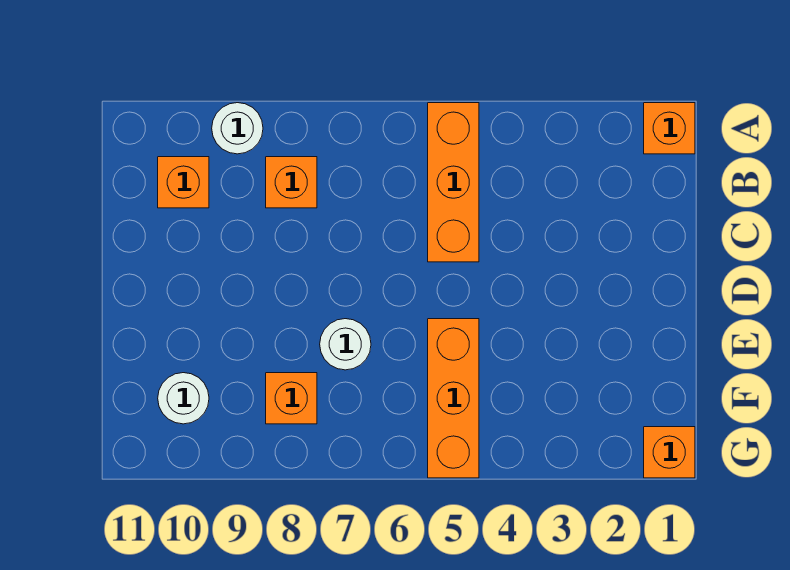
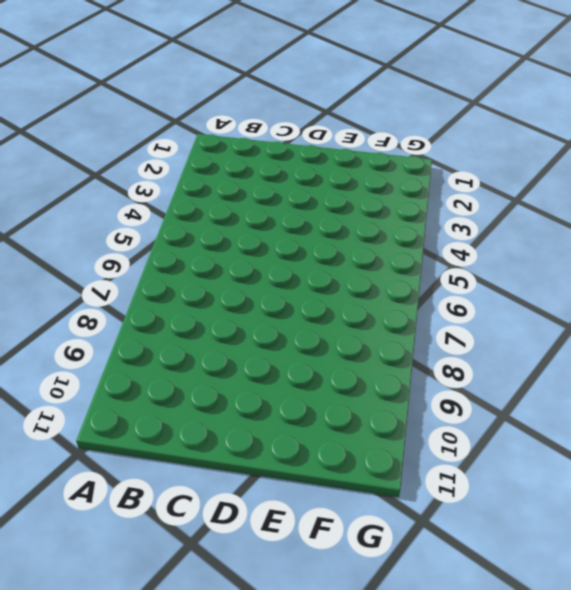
none -> orange brick A1 level 1
none -> orange brick A5:C5 level 1

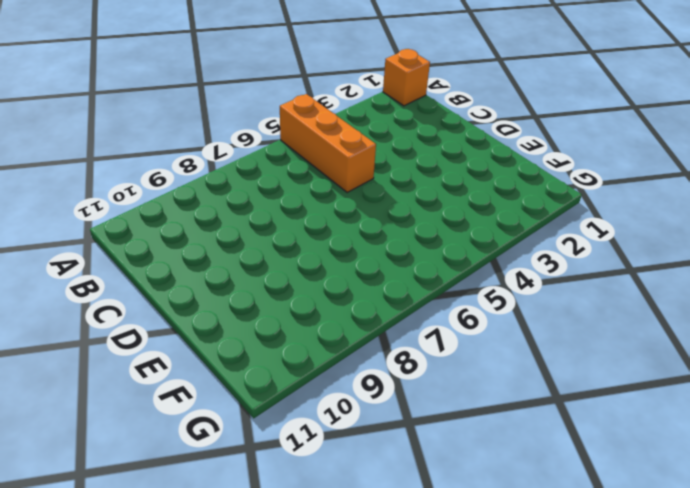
none -> white round brick A9 level 1
none -> orange brick B8 level 1

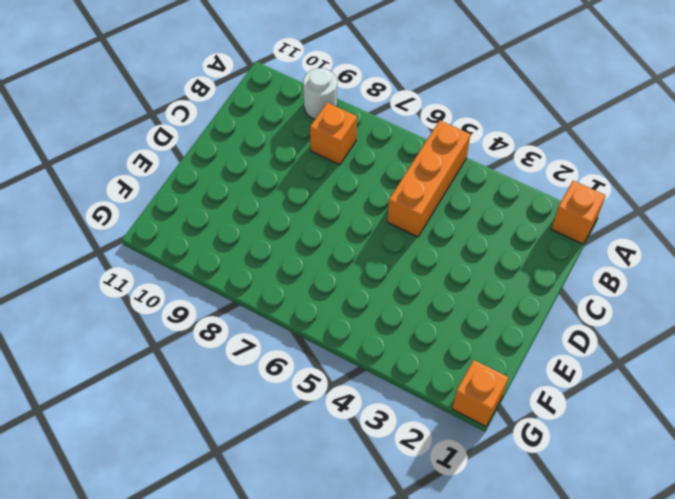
none -> orange brick B10 level 1
none -> orange brick E5:G5 level 1

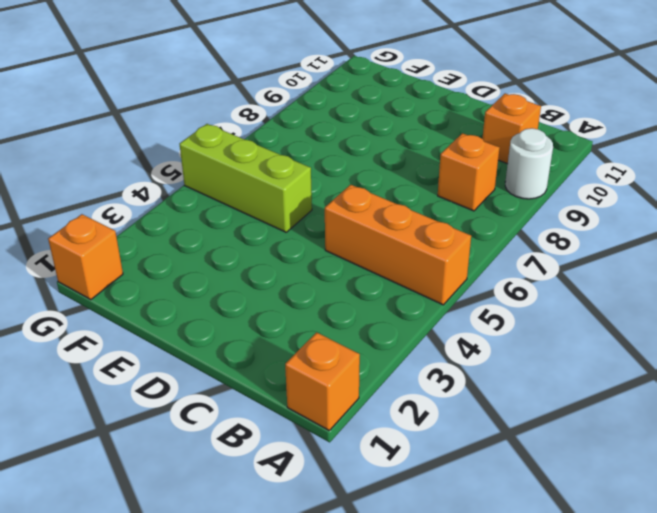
lime brick E5:G5 level 1 -> orange brick E5:G5 level 1
none -> white round brick E7 level 1
none -> orange brick F8 level 1

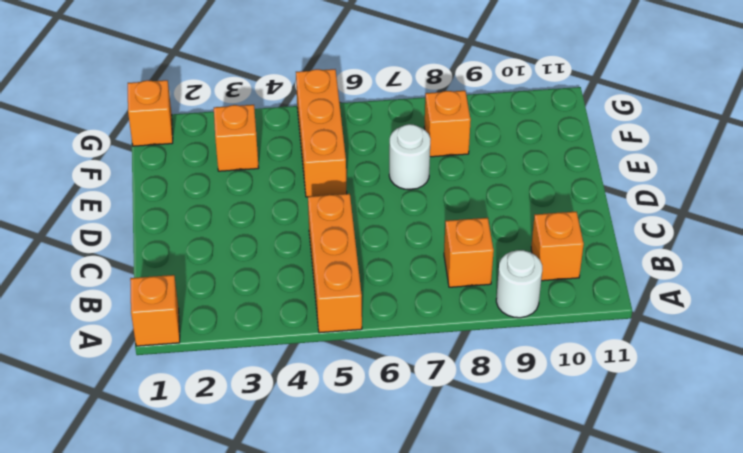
orange brick F3 level 1 -> none
none -> white round brick F10 level 1

